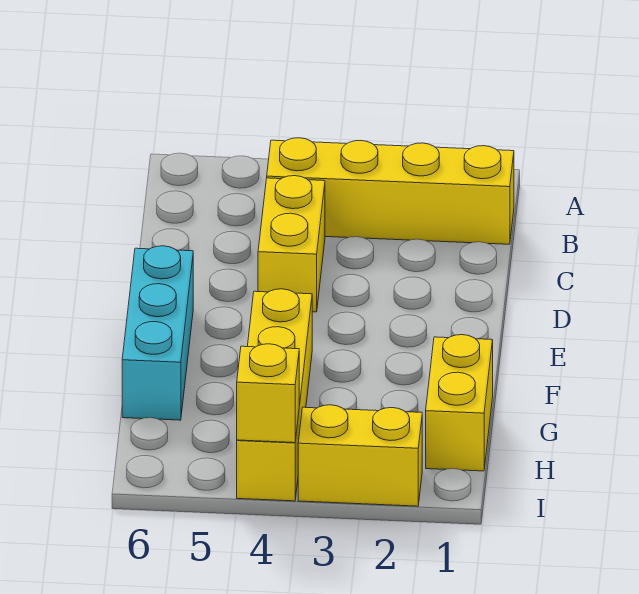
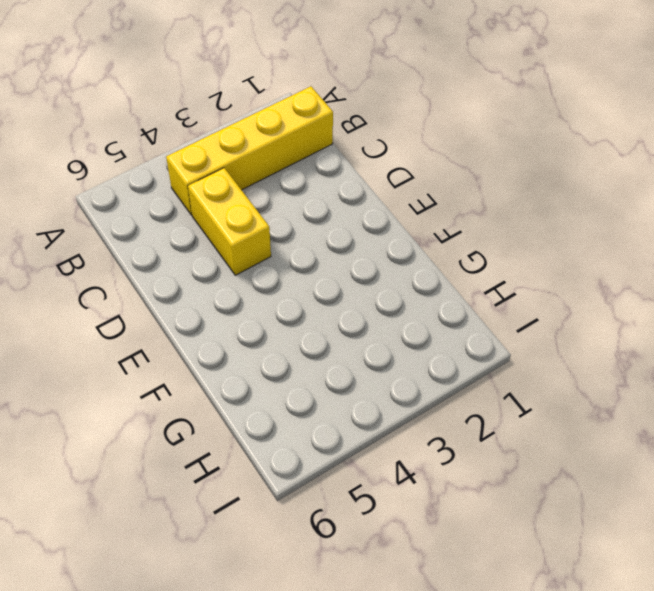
none -> cyan brick E6:G6 level 1
none -> yellow brick F4:I4 level 1

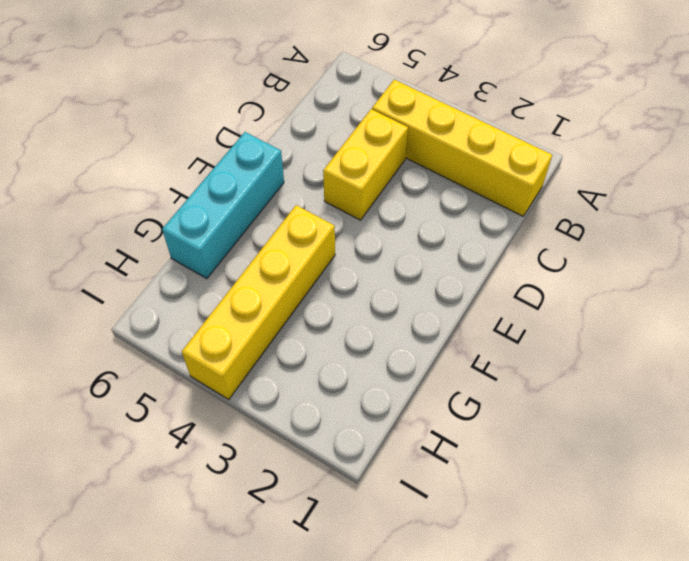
none -> yellow brick G1:H1 level 1
none -> yellow brick I2:I3 level 1

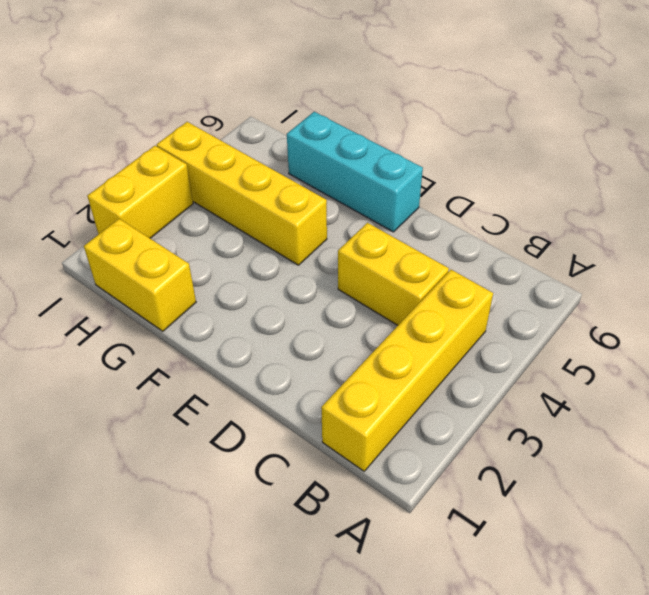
none -> yellow brick I4 level 2

